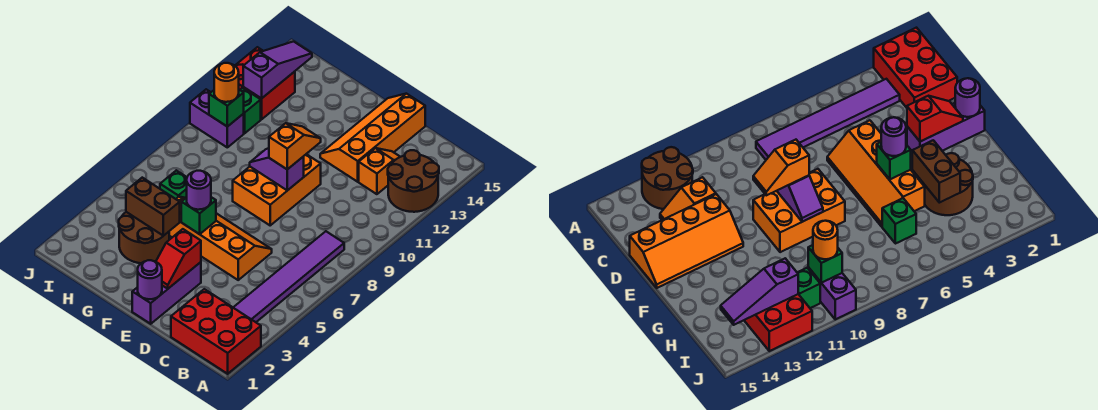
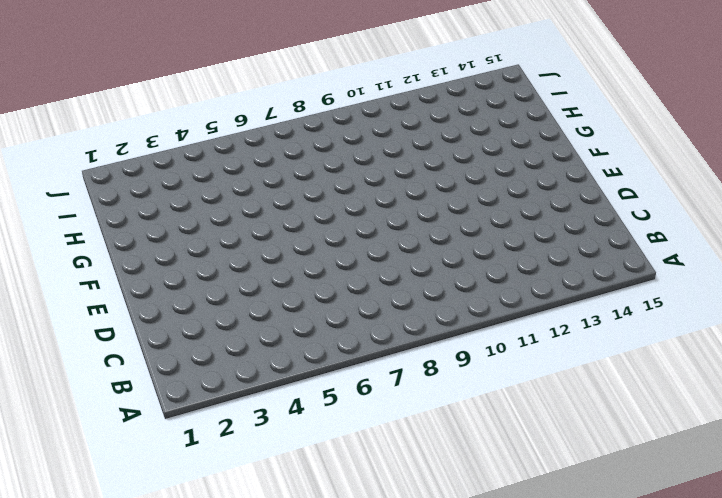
none -> red brick A1:C2 level 1
none -> brown round brick A12:B13 level 1
none -> purple tile B3:B8 level 1

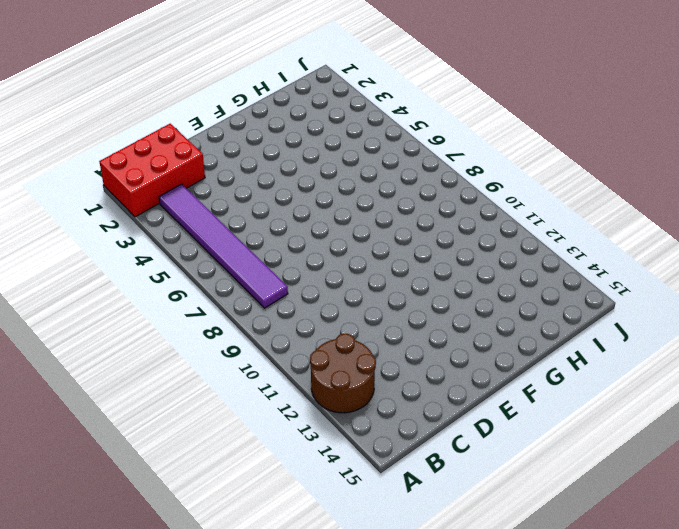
none -> orange slope C12:C13 level 1 top 12
none -> orange slope D5:G6 level 1 top 5
none -> orange slope D12:E15 level 1 top D

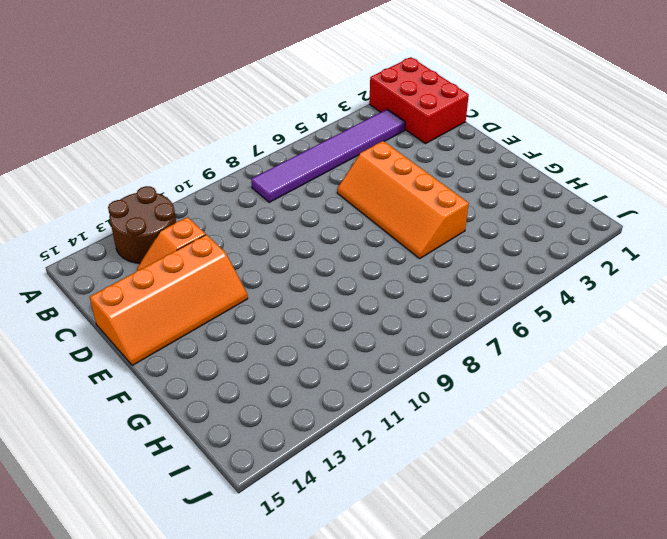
none -> purple brick E1:E3 level 1
none -> orange brick E8:F10 level 1
none -> brown round brick G3:H4 level 1

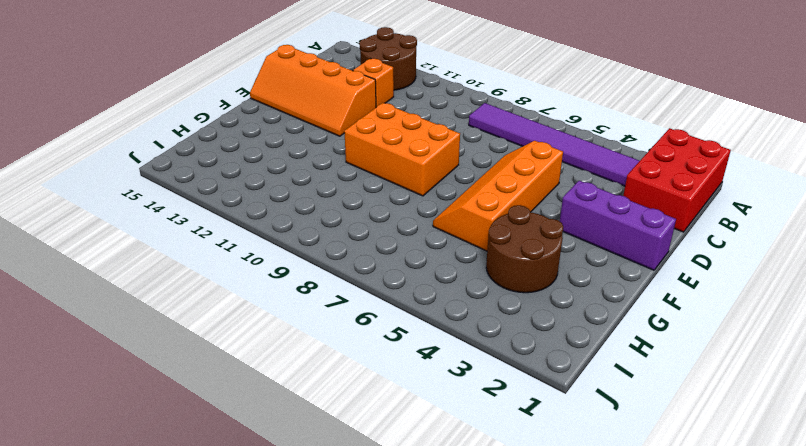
none -> green brick H6 level 1
none -> purple brick I10:J10 level 1
none -> green brick I11 level 1

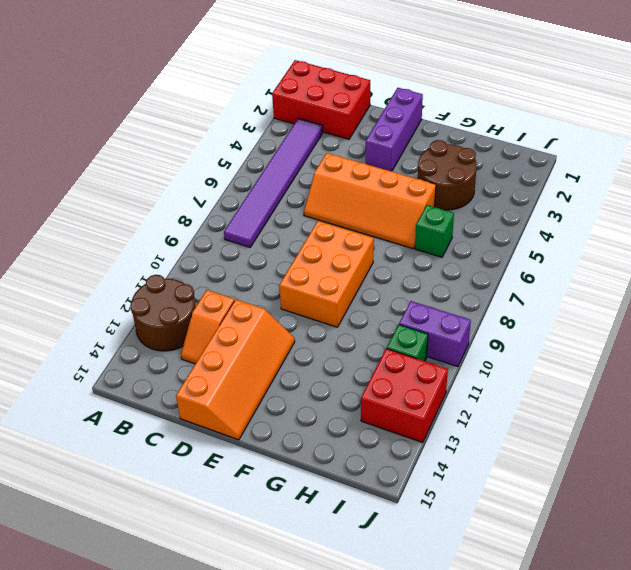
none -> purple round brick E1 level 2
none -> red slope E2:E3 level 2 top 3
none -> purple slope E9:F9 level 2 top E

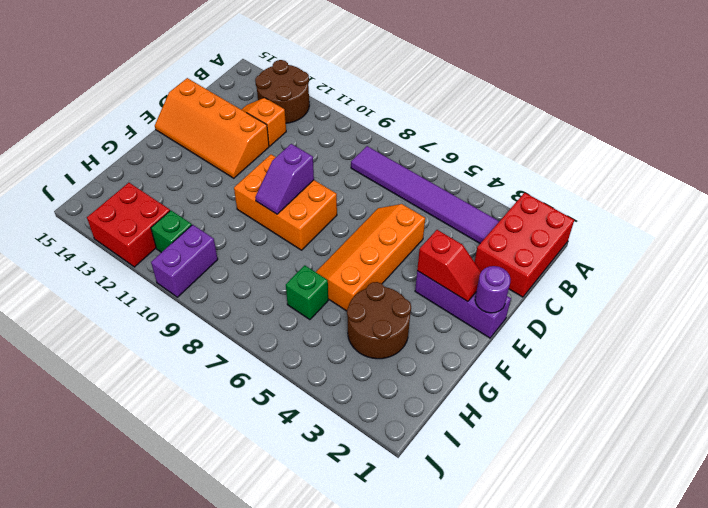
none -> green brick F5 level 2
none -> brown brick G4:H4 level 2
none -> green brick I10 level 2

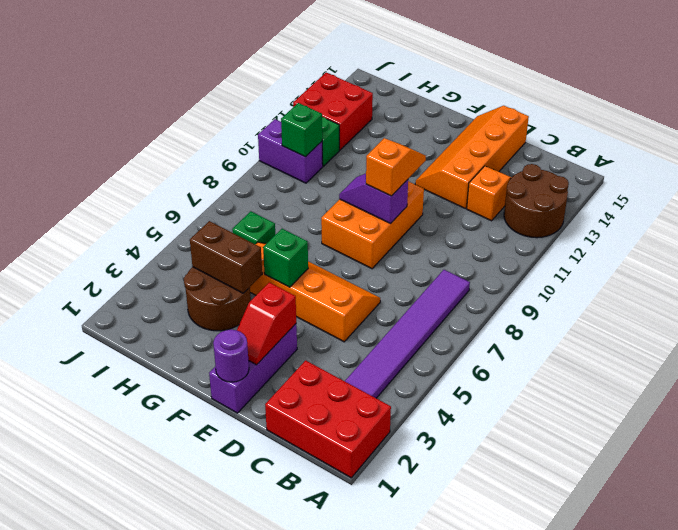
none -> purple slope I12:I14 level 2 top 12
none -> purple round brick F5 level 3
none -> orange round brick I10 level 3

